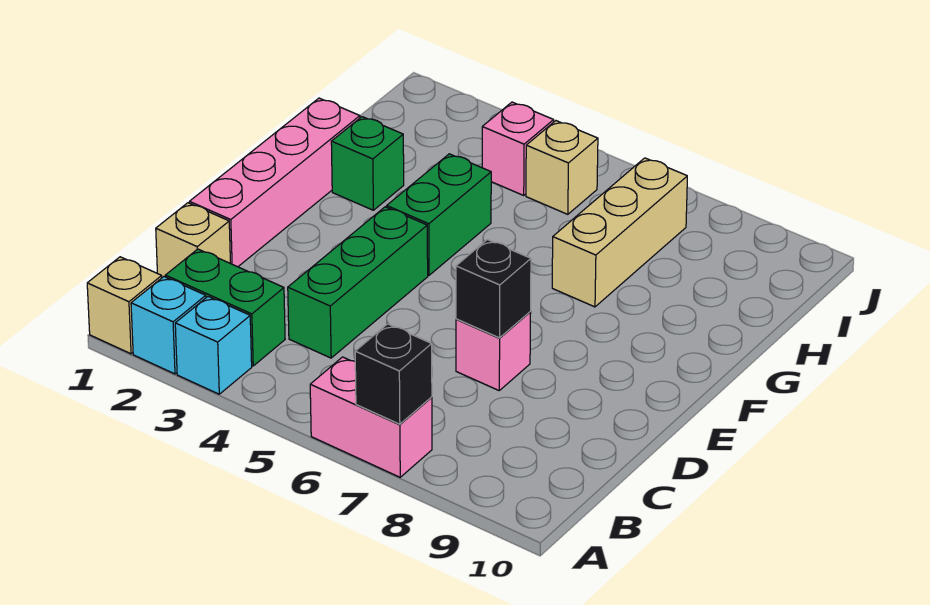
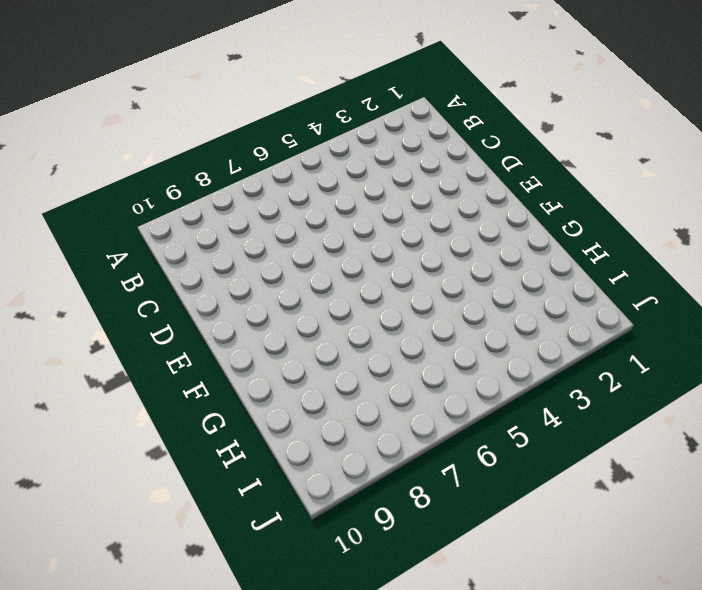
none -> tan brick A1 level 1
none -> cyan brick A2 level 1
none -> cyan brick A3 level 1

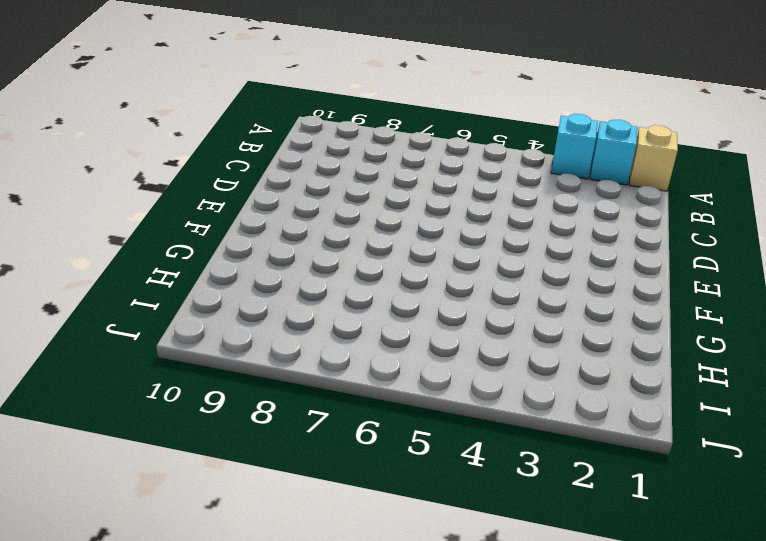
none -> pink brick A6:A7 level 1
none -> green brick B2:B3 level 1
none -> tan brick C1 level 1

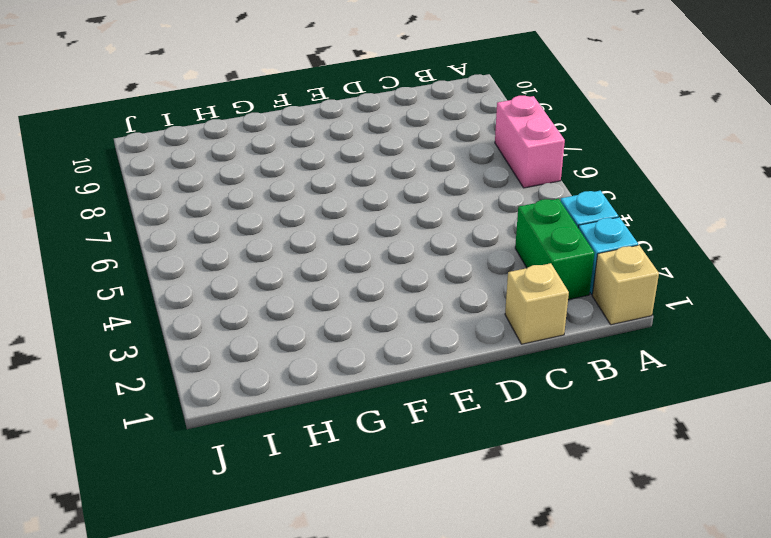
none -> green brick C4:E4 level 1
none -> pink brick D1:G1 level 1
none -> pink brick D7 level 1

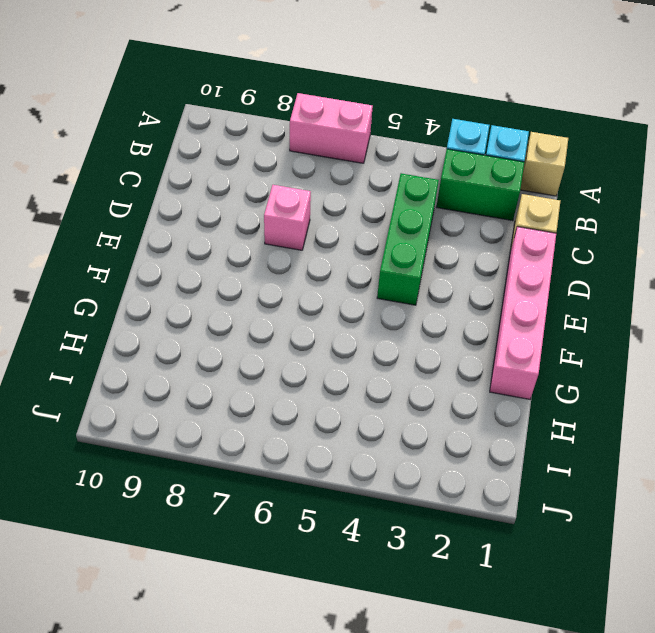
none -> green brick F4:G4 level 1
none -> green brick G2 level 1
none -> tan brick G7:I7 level 1

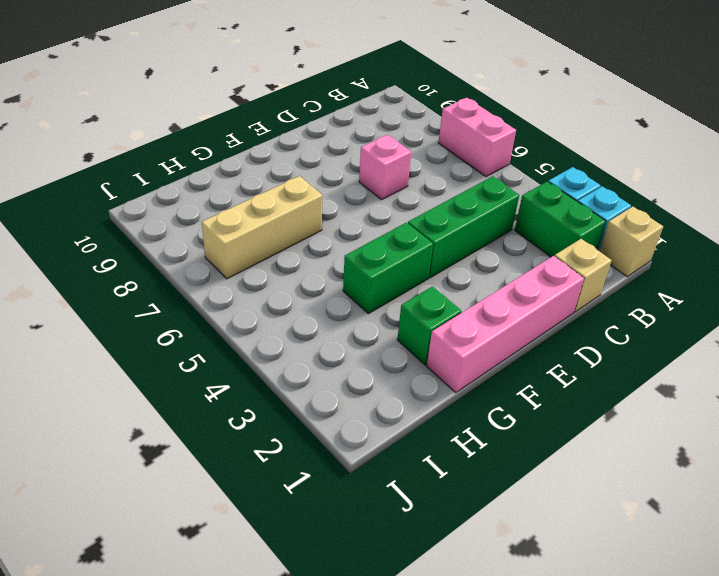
none -> pink brick I4 level 1
none -> tan brick I5 level 1
none -> black brick A7 level 2

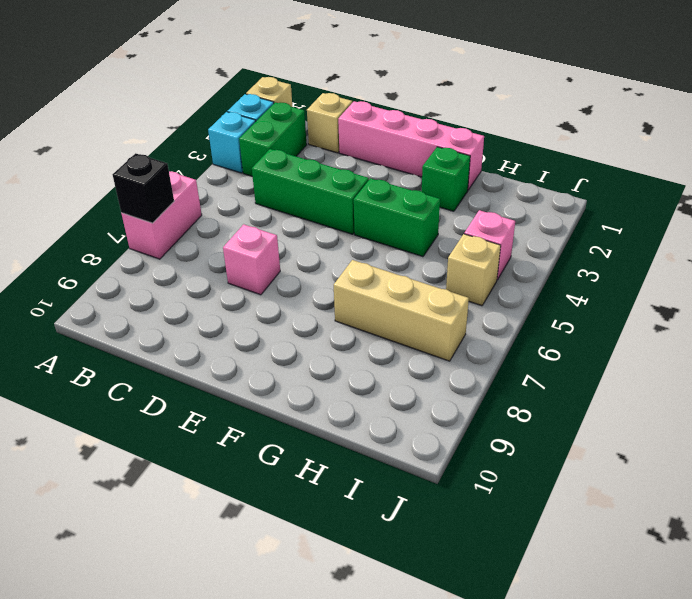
none -> black brick D7 level 2

